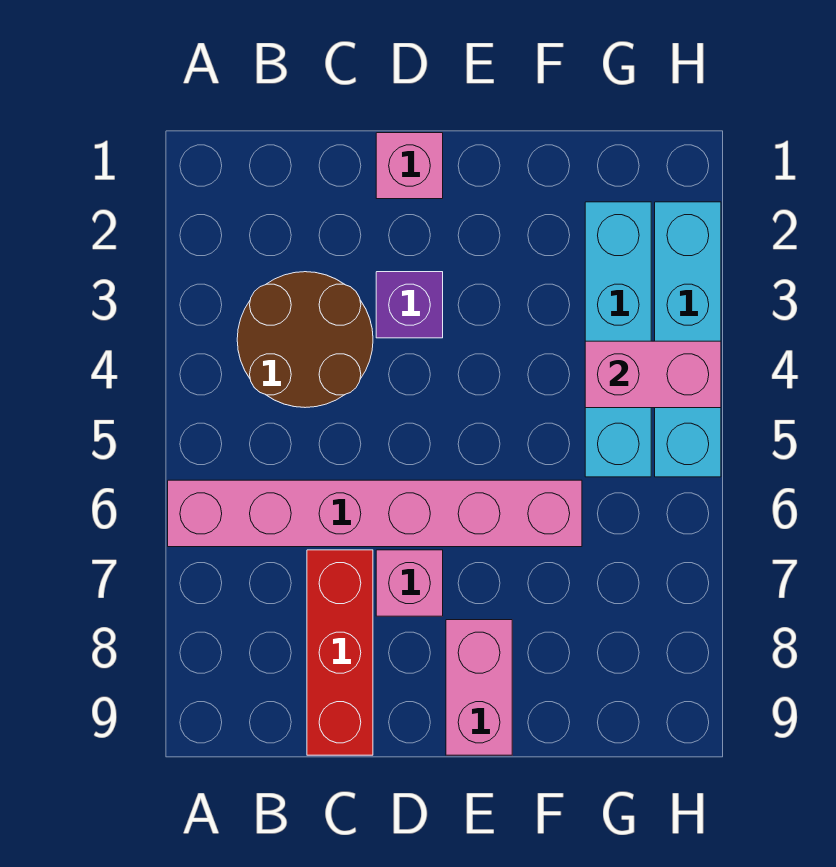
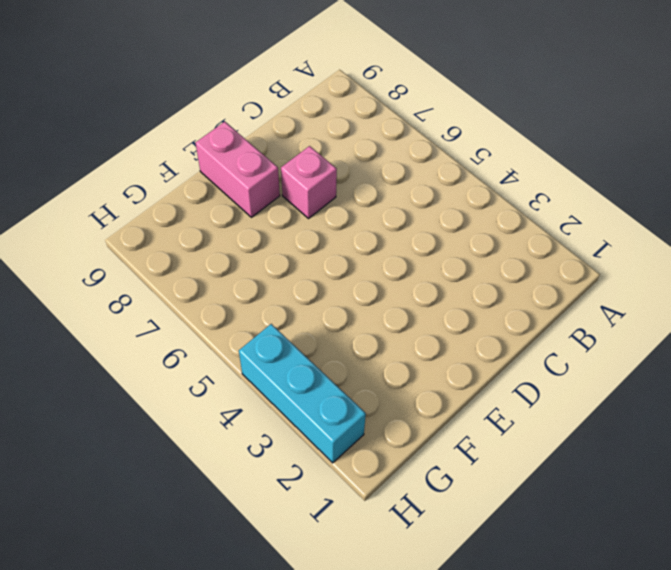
cyan brick H2:H4 level 1 -> cyan brick H2:H5 level 1
none -> pink brick A6:F6 level 1
none -> brown round brick B3:C4 level 1

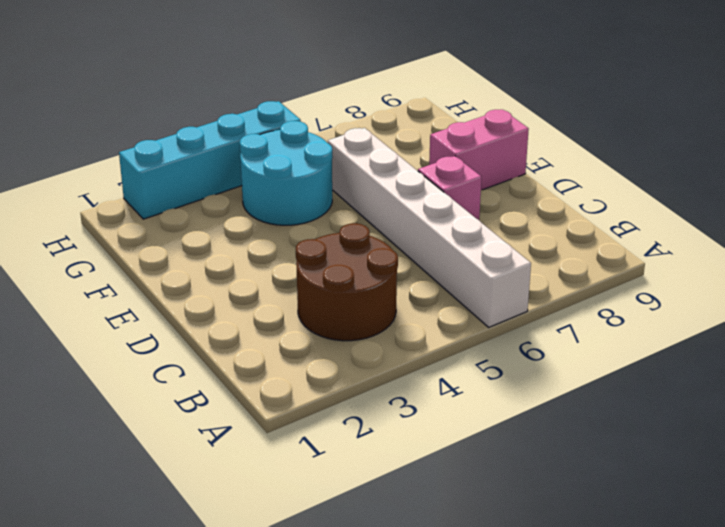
white brick A6:F6 level 1 -> pink brick A6:F6 level 1
cyan round brick F4:G5 level 1 -> cyan brick G2:G5 level 1
none -> red brick C7:C9 level 1
none -> pink brick D1 level 1

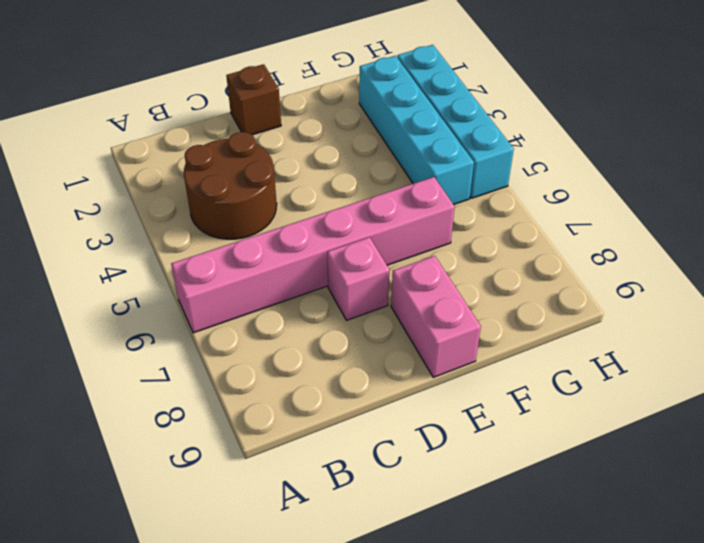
brown brick D1 level 1 -> pink brick D1 level 1
none -> red brick C7:C9 level 1
none -> purple brick D3 level 1

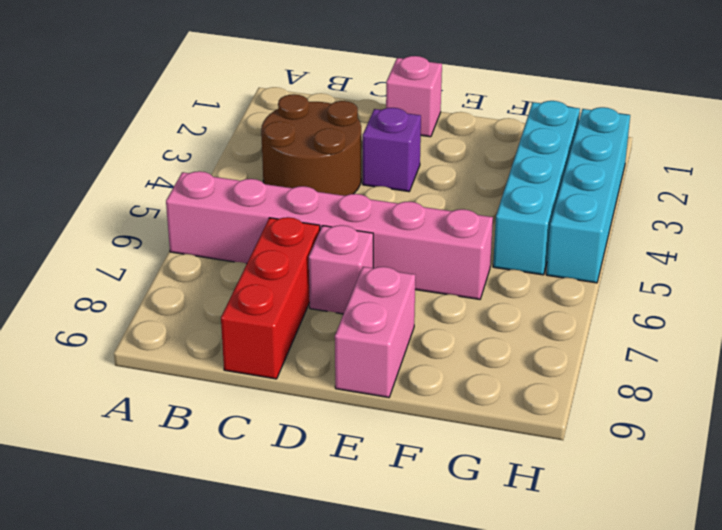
none -> pink brick G4:H4 level 2

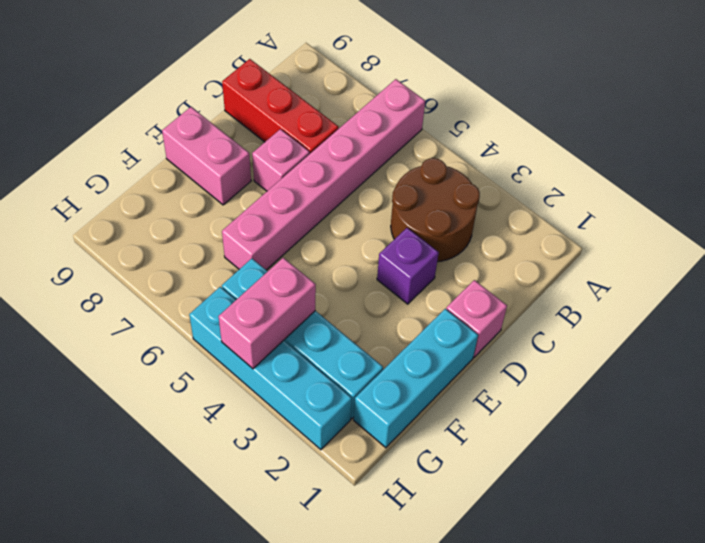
cyan brick E1:G1 level 1 -> none

